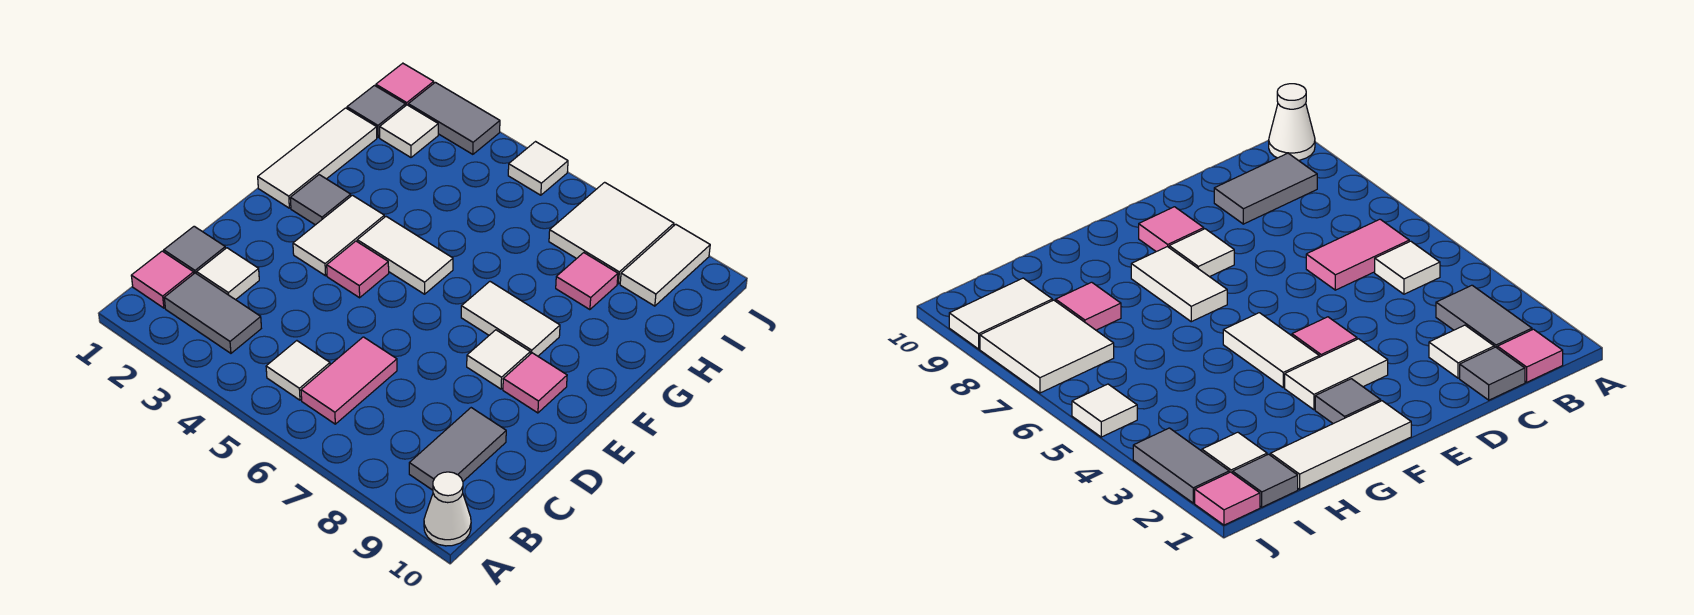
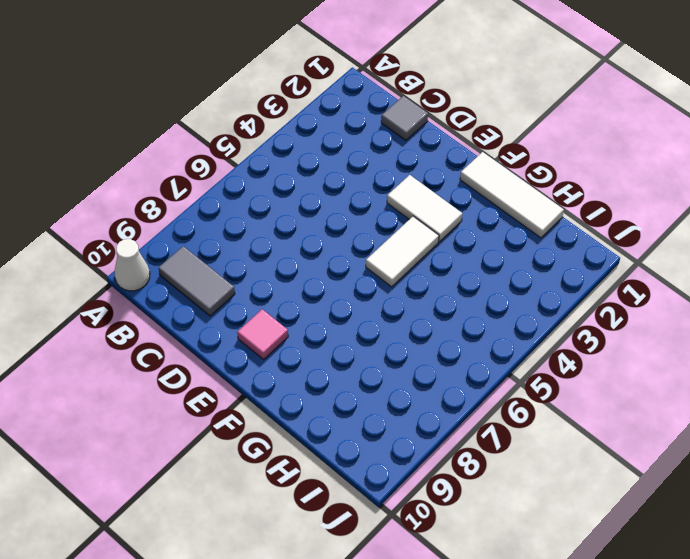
none -> pink tile B1 level 1
none -> grey tile B2:B3 level 1
none -> white tile B5 level 1

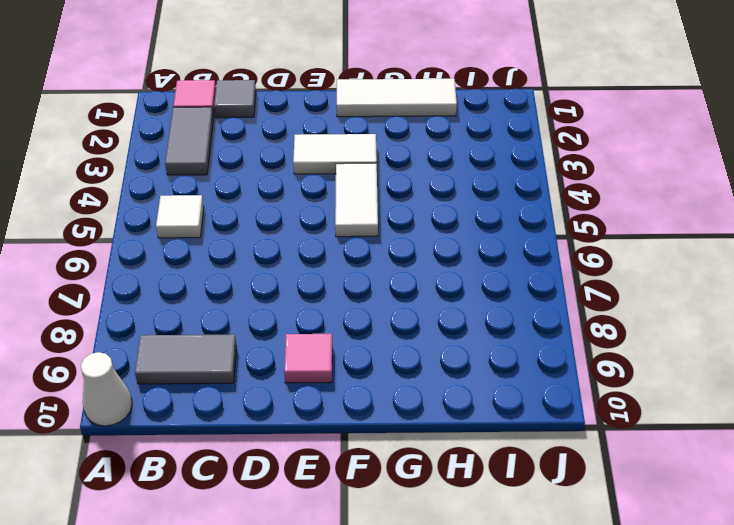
none -> pink tile B6:C6 level 1
none -> white tile C2 level 1
none -> pink tile E4 level 1

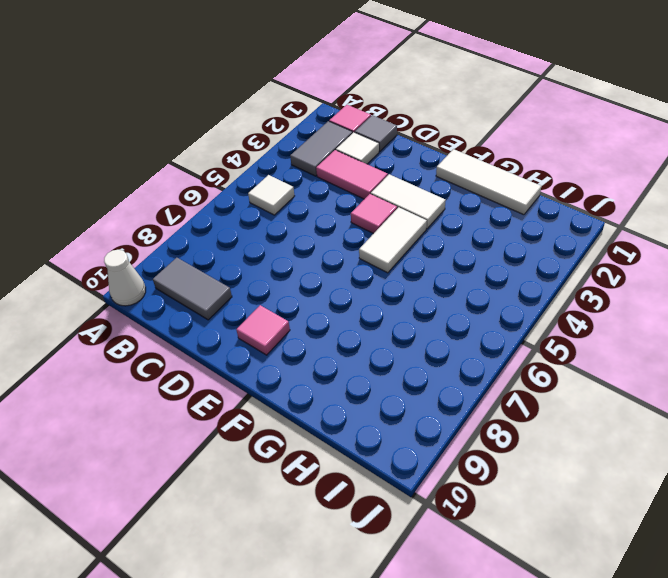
pink tile C3:D3 level 1 -> pink tile B6:C6 level 1
none -> white tile E8 level 1
none -> grey tile F2 level 1
none -> white tile F7:F8 level 1

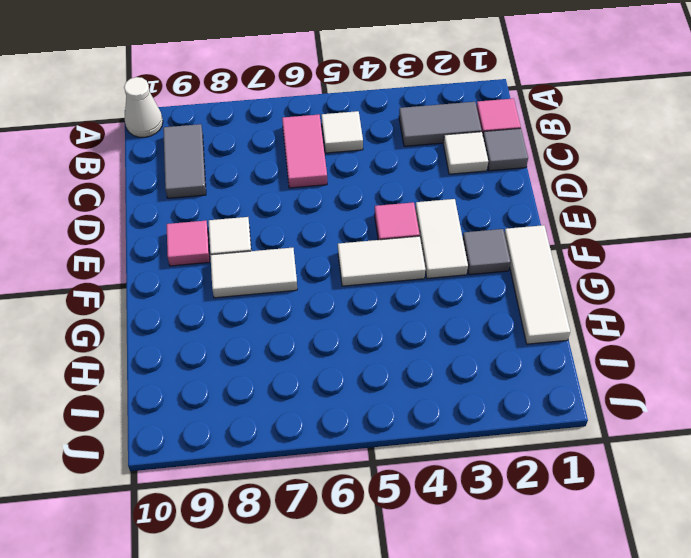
none -> pink tile H8 level 1
none -> grey tile I1 level 1
none -> white tile I2 level 1

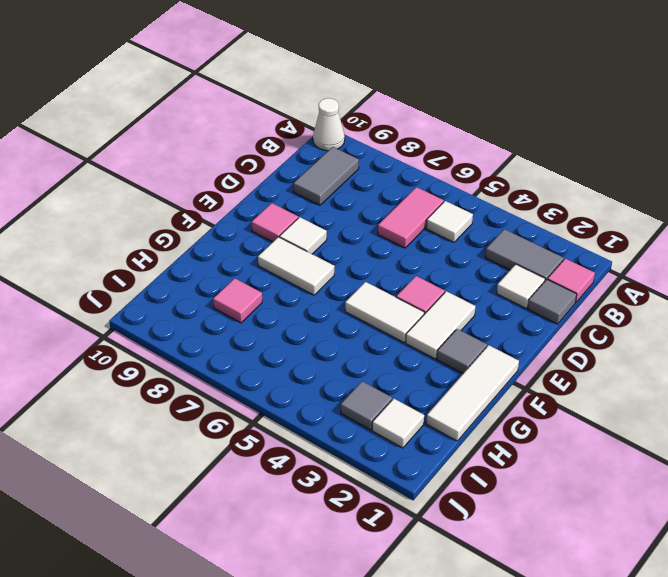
grey tile I3 level 1 -> grey tile I1 level 1
none -> white tile I7:J8 level 1
none -> white tile I9:J9 level 1
none -> pink tile J1 level 1

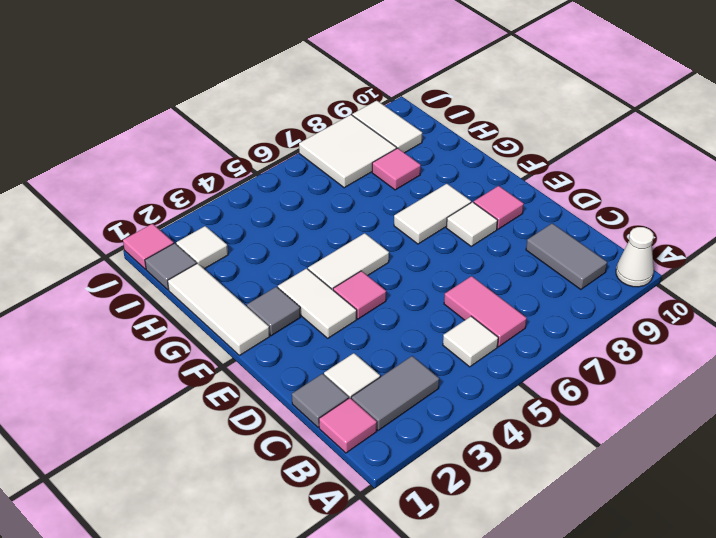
none -> grey tile J2:J3 level 1
none -> white tile J5 level 1

